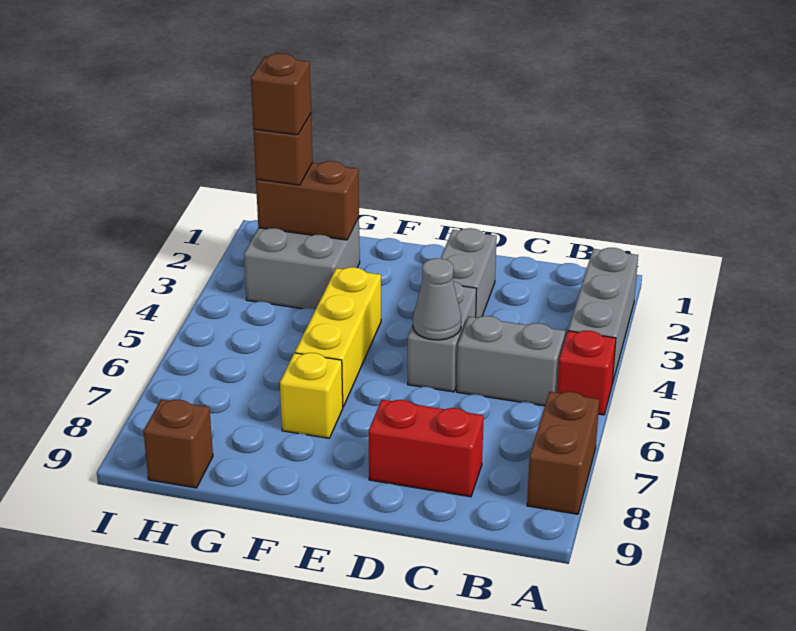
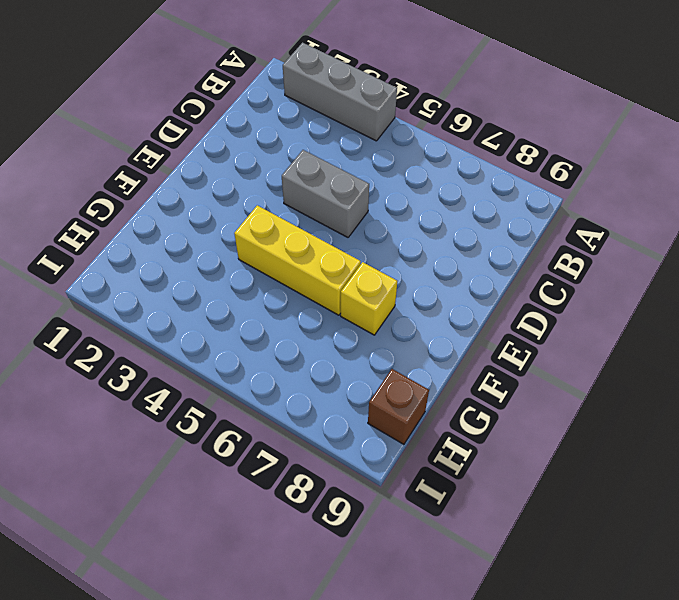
none -> red brick A5 level 1
none -> brown brick A7:A8 level 1
none -> grey brick B5:C5 level 1

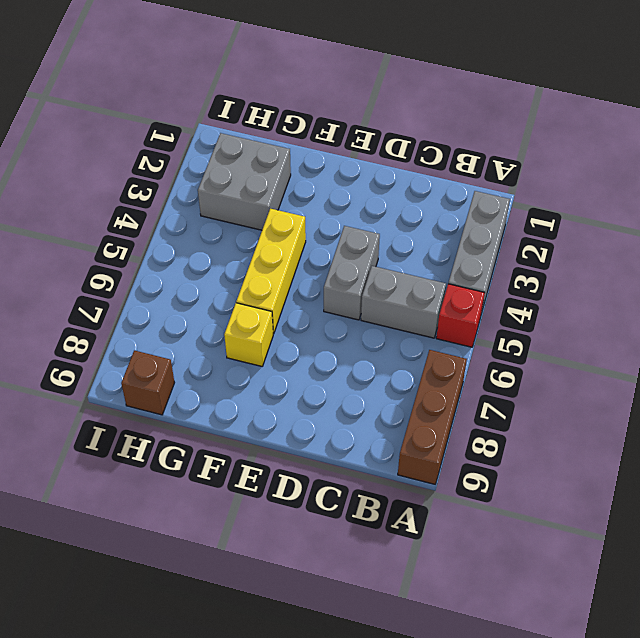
brown brick A7:A9 level 1 -> brown brick A7:A8 level 1
none -> red brick C8:D8 level 1
none -> grey brick D2:D3 level 1
none -> grey cone D5 level 2

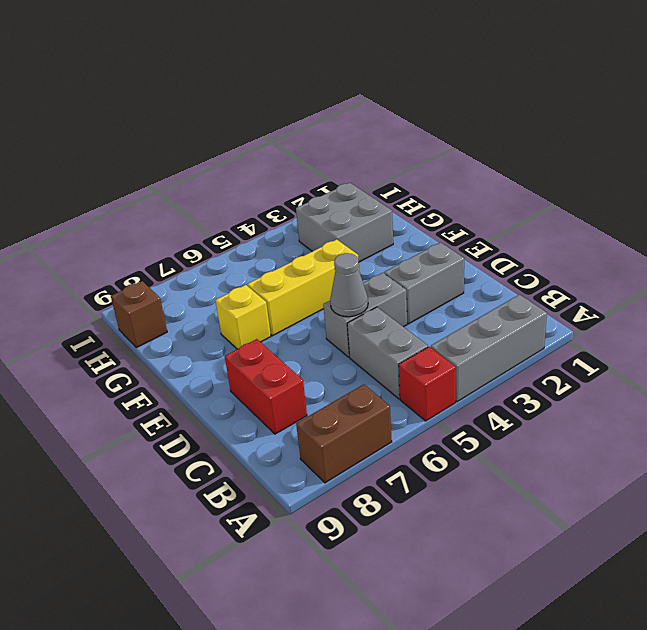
none -> brown brick G2:H2 level 2
none -> brown brick H2 level 3
none -> brown brick H2 level 4

